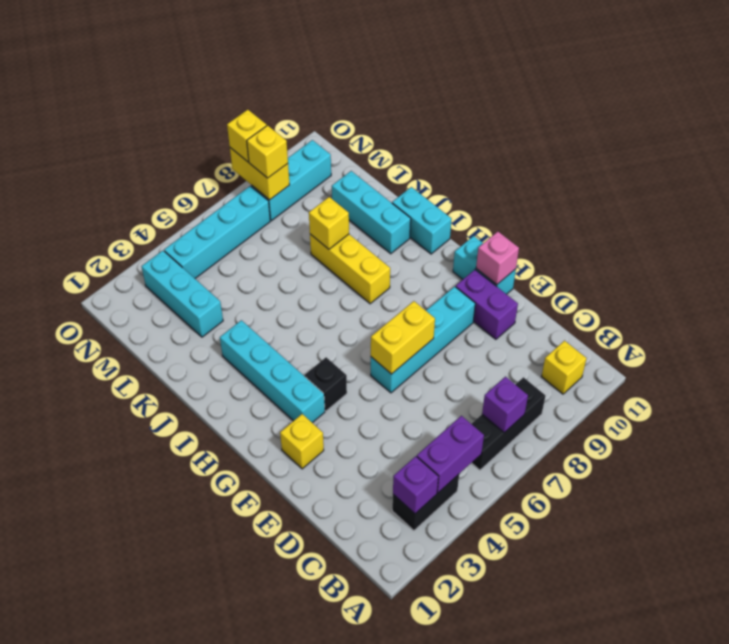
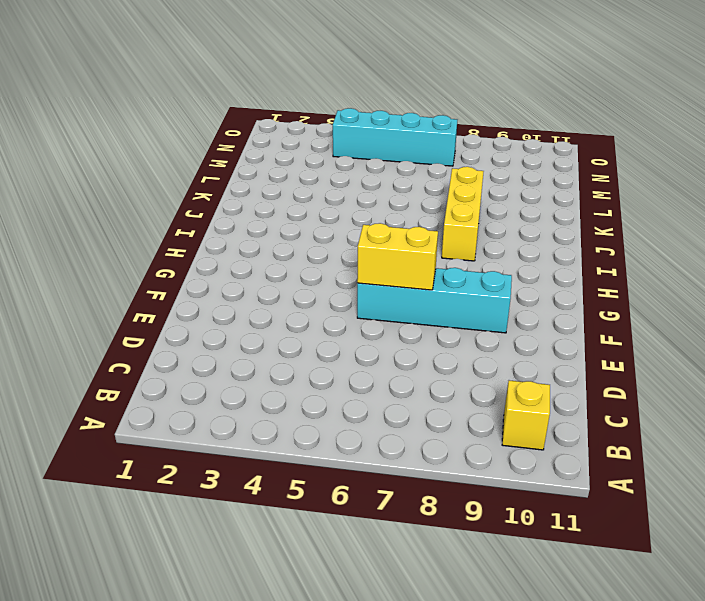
none -> black brick B3:B4 level 1
none -> black brick B6:B8 level 1
none -> purple brick E10:F10 level 1

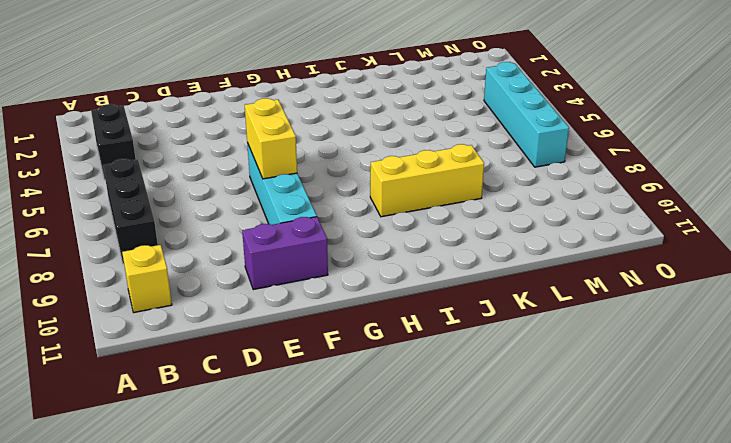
none -> yellow brick F2 level 1
none -> cyan brick F11:G11 level 1
none -> cyan brick G3:J3 level 1

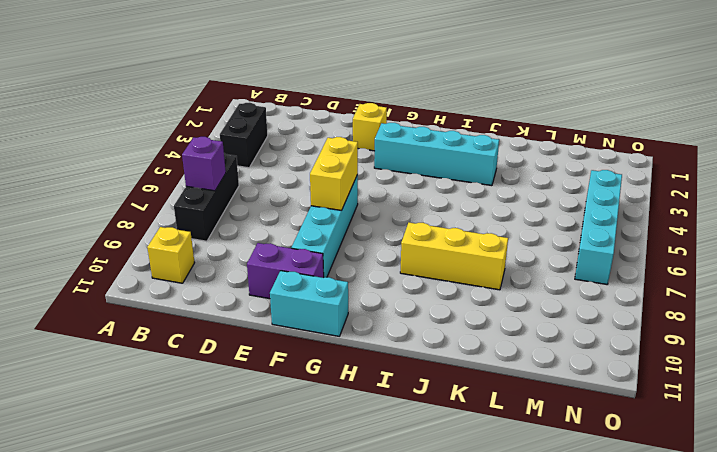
none -> black brick G4 level 1
none -> cyan brick I11:J11 level 1
none -> cyan brick J10:L10 level 1

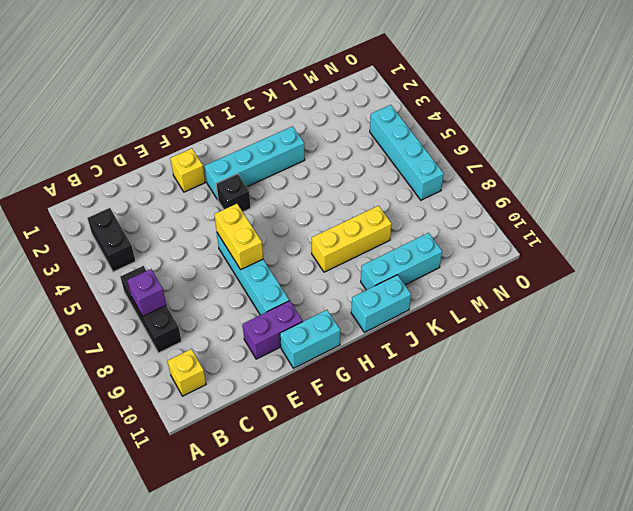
none -> cyan brick L3:N3 level 1
none -> cyan brick N8:N10 level 1
none -> purple brick B3 level 2

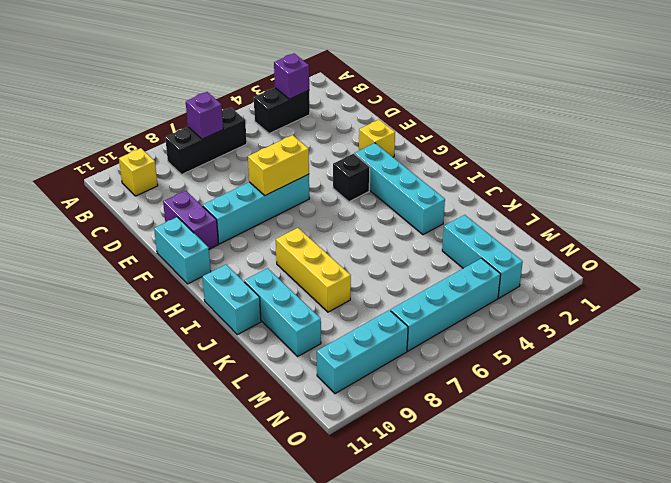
none -> purple brick B4:B5 level 2
none -> pink brick F11 level 2
none -> yellow brick K8 level 2

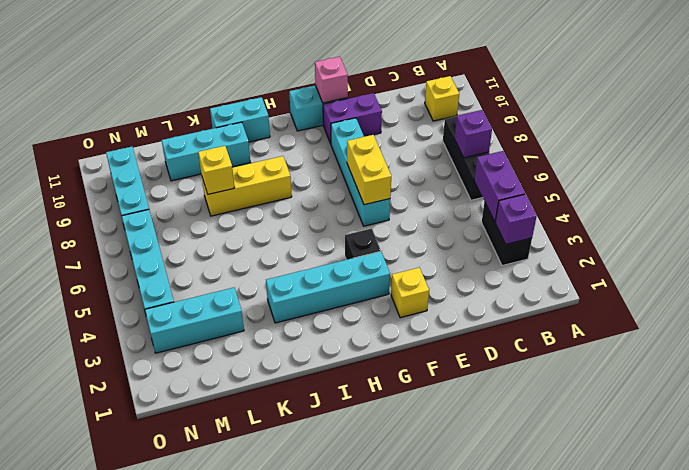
none -> yellow brick N8:O8 level 2
none -> yellow brick N8 level 3
none -> yellow brick O8 level 3

